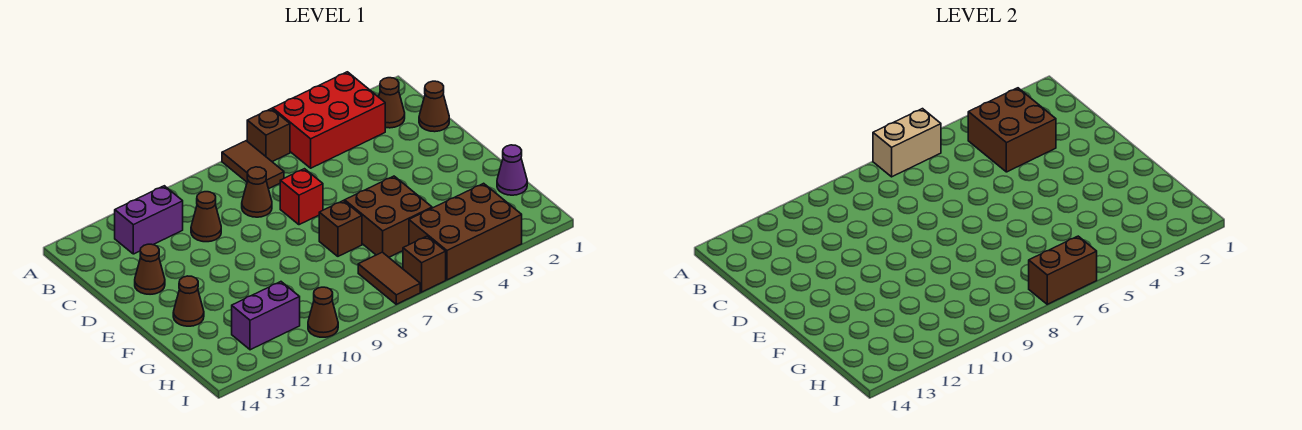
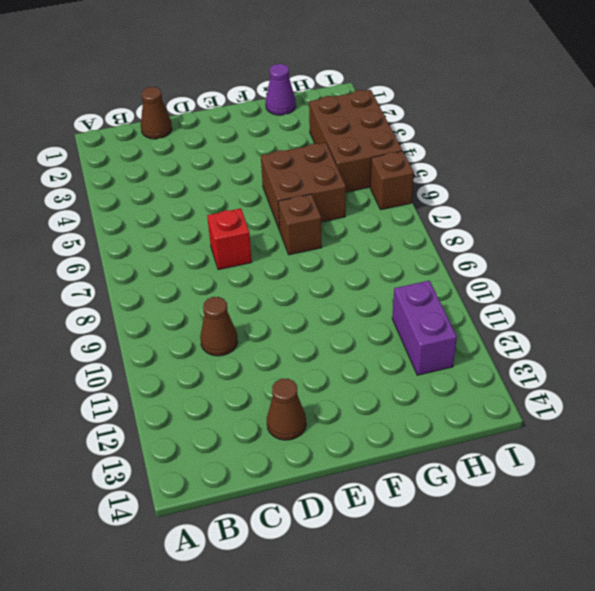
none -> red brick A3:B5 level 1
none -> brown brick A6 level 1
none -> brown tile A7:B7 level 1

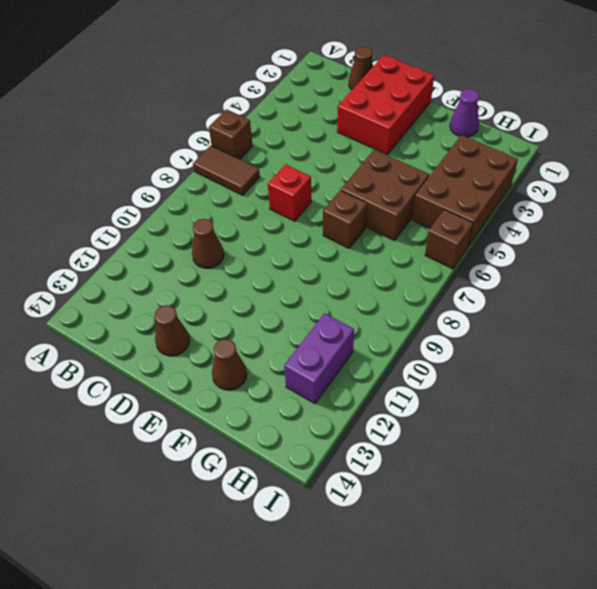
red brick D1:E3 level 1 -> red brick A3:B5 level 1
none -> brown cone B2 level 1
none -> purple brick B11:B12 level 1
none -> brown cone C8 level 1

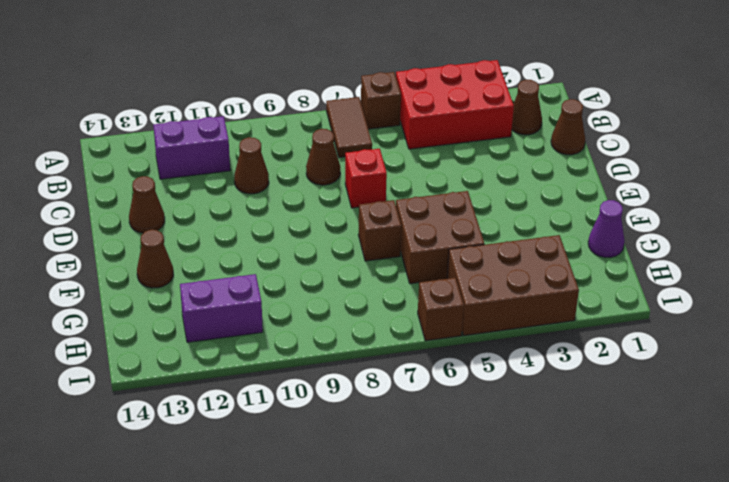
none -> brown tile H7:I7 level 1
none -> brown cone I10 level 1
none -> tan brick A6:A7 level 2

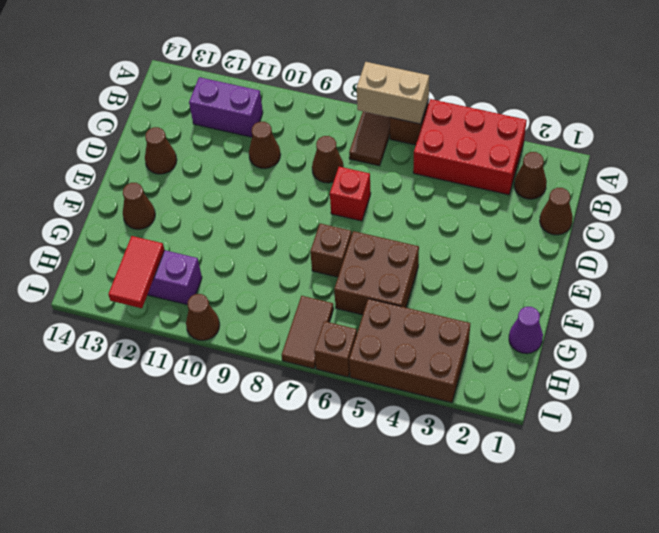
red tile H12:I12 level 2 -> none
none -> brown brick B3:C4 level 2
none -> brown brick I6:I7 level 2

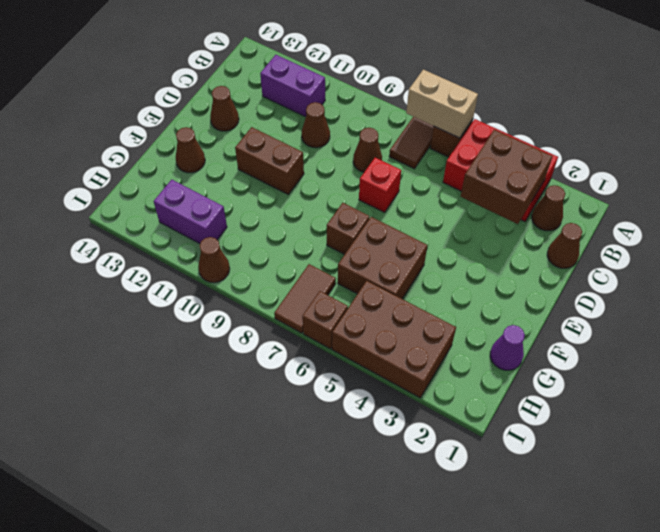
brown brick E10:E11 level 1 -> brown brick I6:I7 level 2

